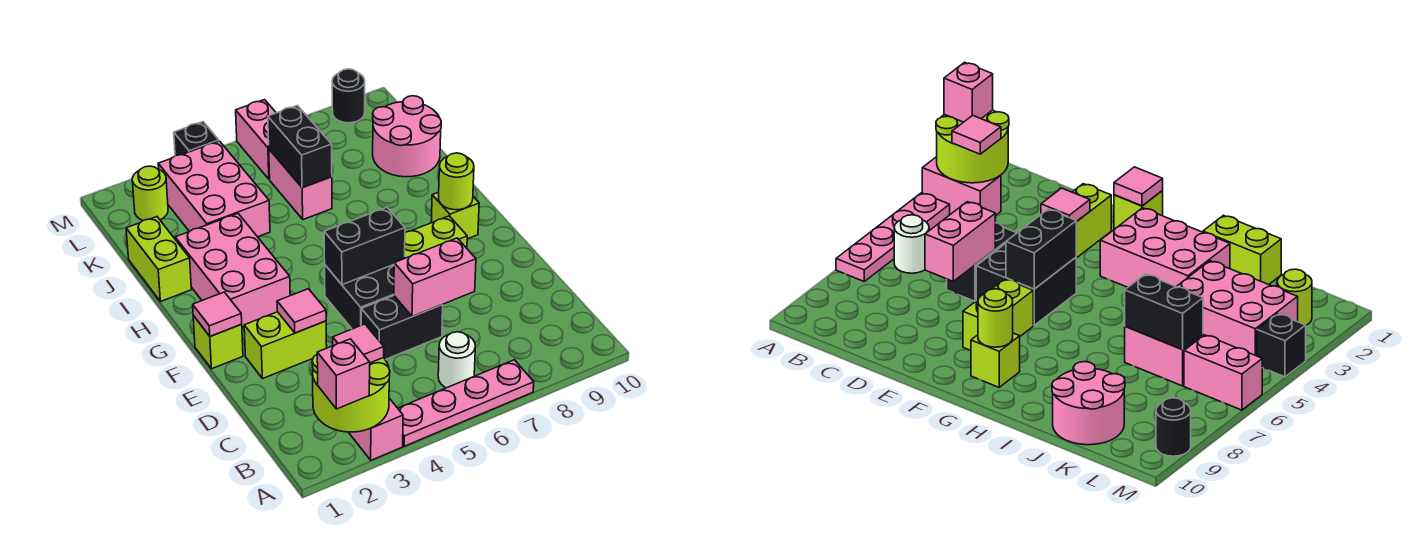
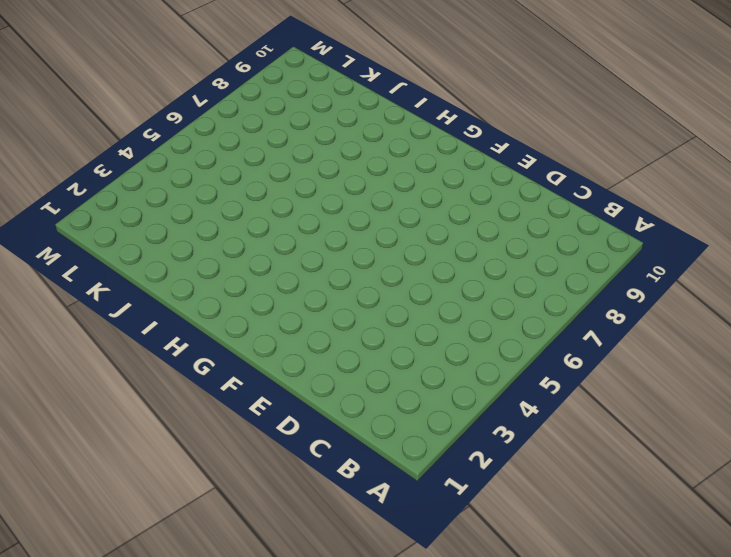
none -> pink brick A3:B3 level 1
none -> pink plate A4:A7 level 1
none -> white round brick B6 level 1

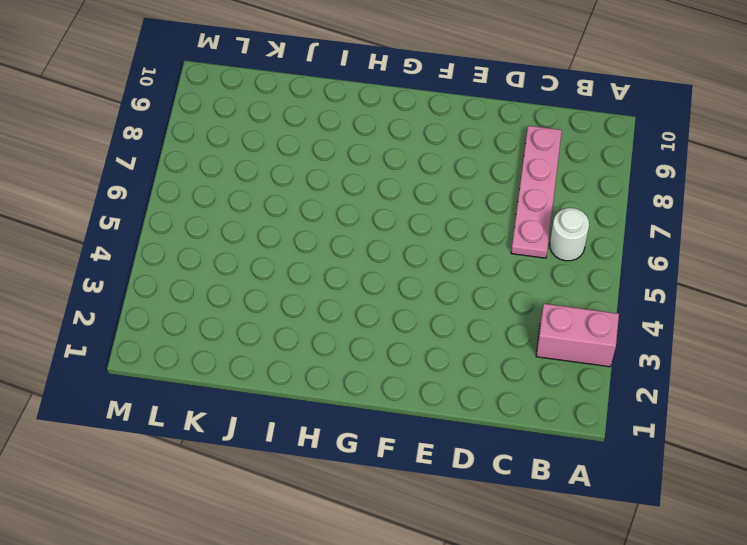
pink plate C6:C9 level 1 -> pink plate A4:A7 level 1
none -> black brick D5:D6 level 1
none -> lime brick E2:E3 level 1
none -> black brick E5:F6 level 1

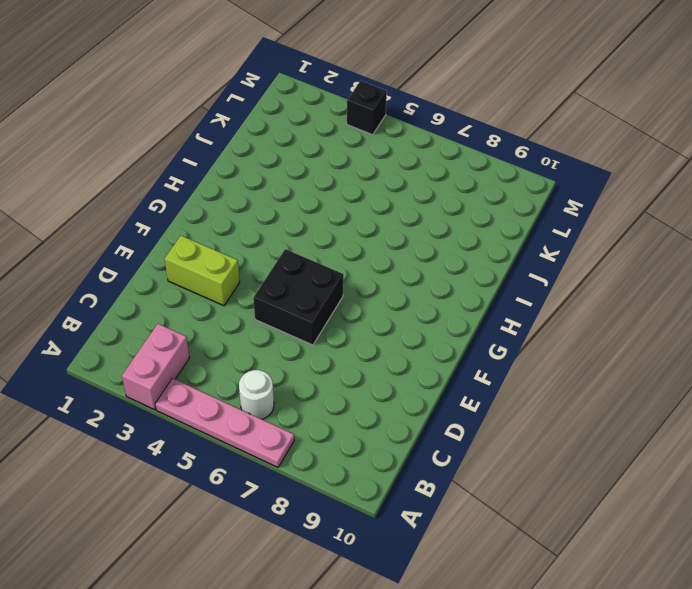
none -> black brick D5:D6 level 1
none -> lime brick F1 level 1
none -> lime brick F7:F8 level 1

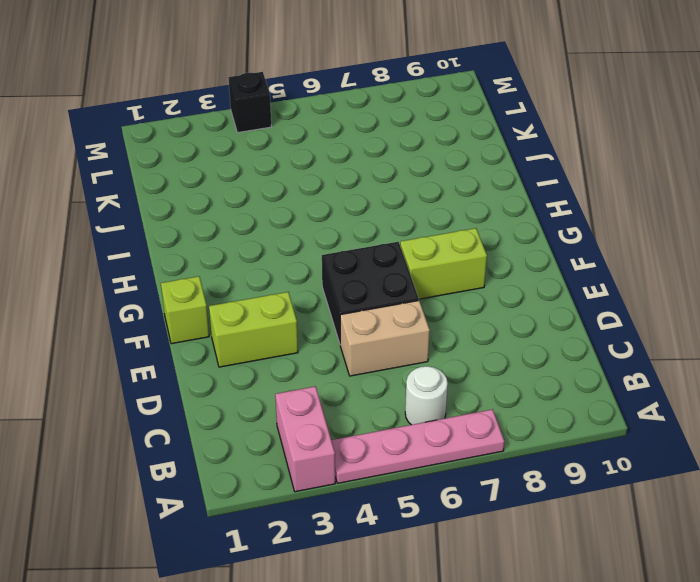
tan brick D5:D6 level 1 -> black brick D5:D6 level 1
none -> pink brick G2:I3 level 1
none -> lime brick G9 level 1
none -> lime brick I1:J1 level 1

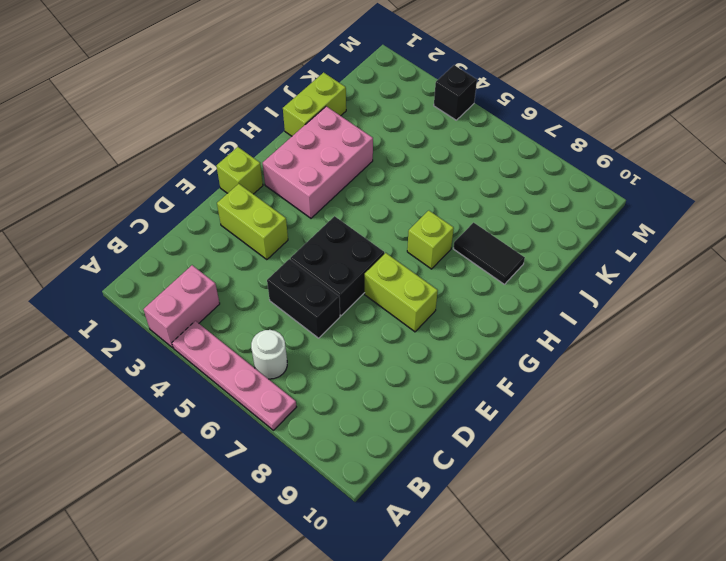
lime brick H7 level 1 -> lime brick G9 level 1
black tile I8:I9 level 1 -> none
none -> pink brick J3:L4 level 1
none -> pink brick J6:K6 level 1
none -> pink round brick J9:K10 level 1

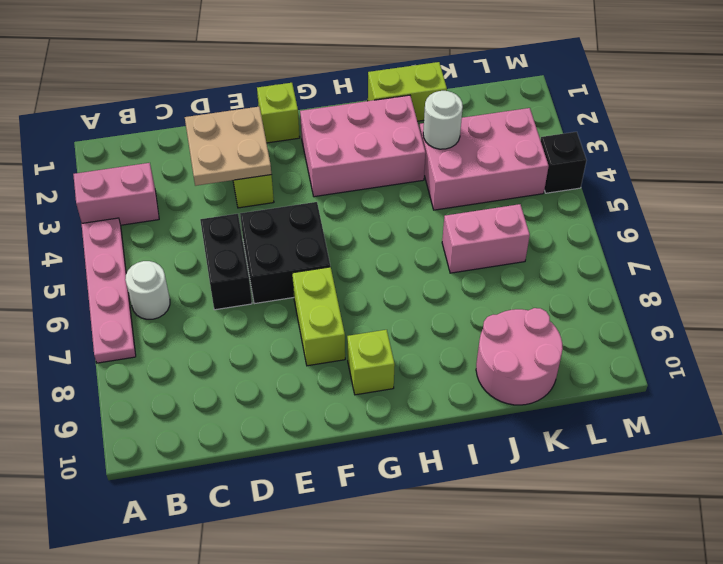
tan plate D2:E3 level 2 -> pink tile E3 level 2
white round brick J3 level 2 -> none
none -> lime round brick L2 level 1
none -> pink brick L6:M6 level 1
none -> black round brick M9 level 1

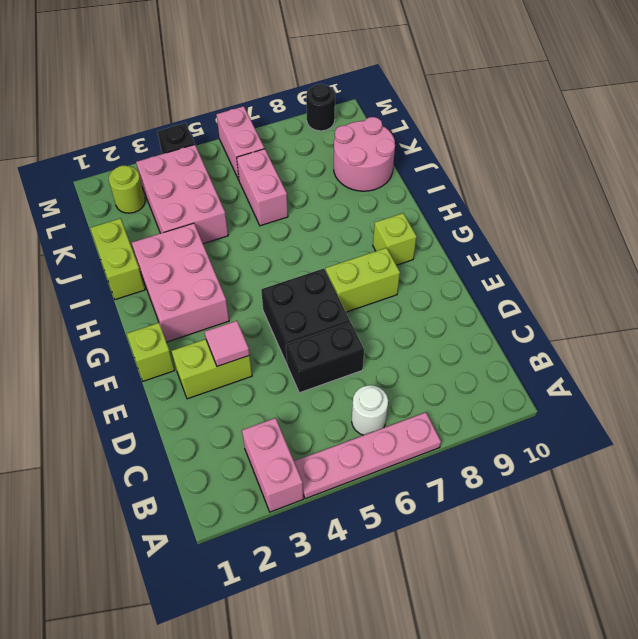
none -> lime round brick A2:B3 level 2
none -> pink brick D6:D7 level 2
none -> pink tile F1 level 2

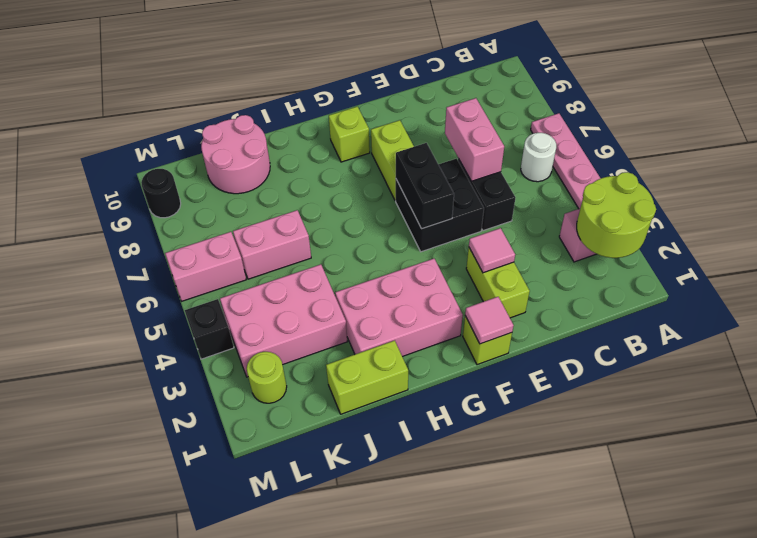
none -> lime round brick G9 level 2
none -> black brick J6:K6 level 2
none -> pink brick A2 level 3

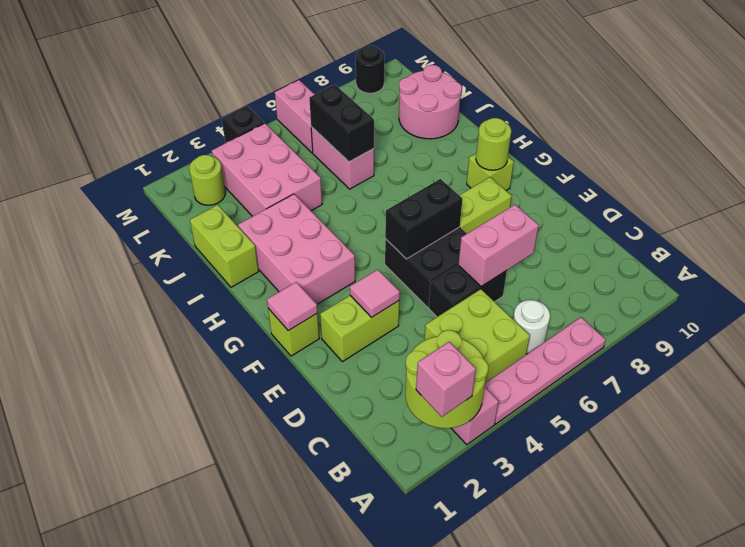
lime brick B4:C5 level 1 -> none
none -> pink tile B3 level 3

